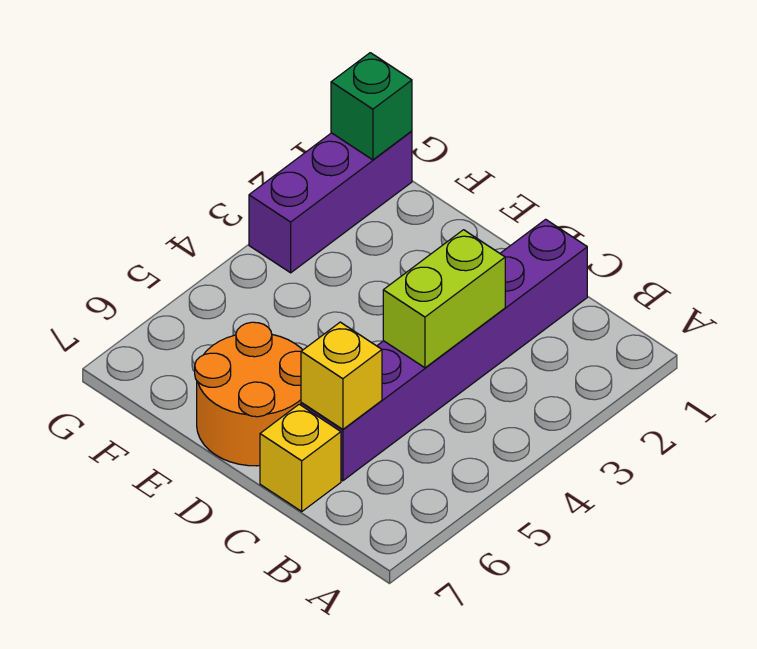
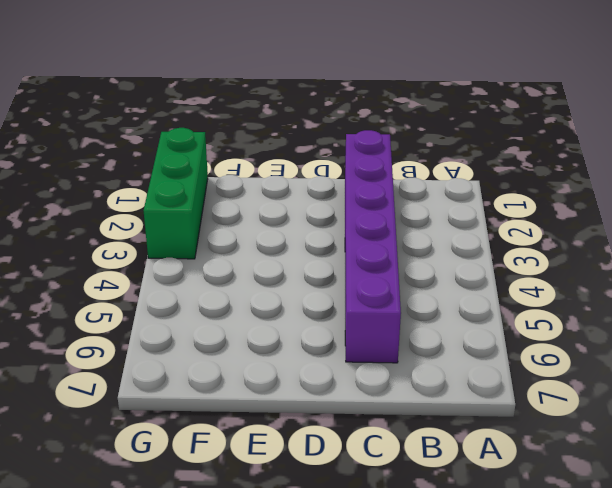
green brick G1:G3 level 1 -> purple brick G1:G3 level 1
none -> yellow brick C7 level 1
none -> orange round brick D6:E7 level 1

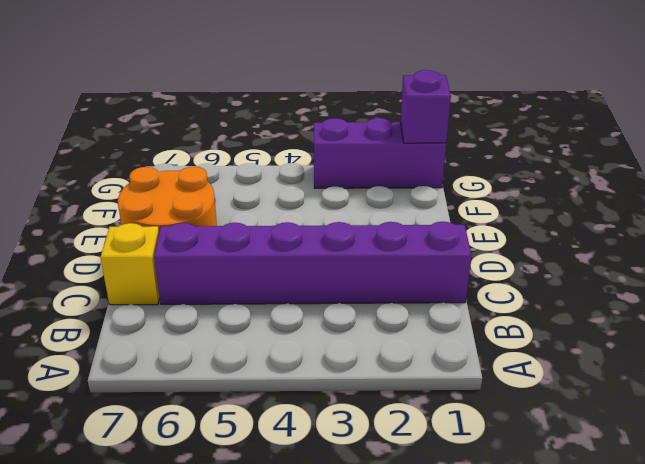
purple brick G1 level 2 -> green brick G1 level 2
none -> lime brick C3:C4 level 2
none -> yellow brick C6 level 2

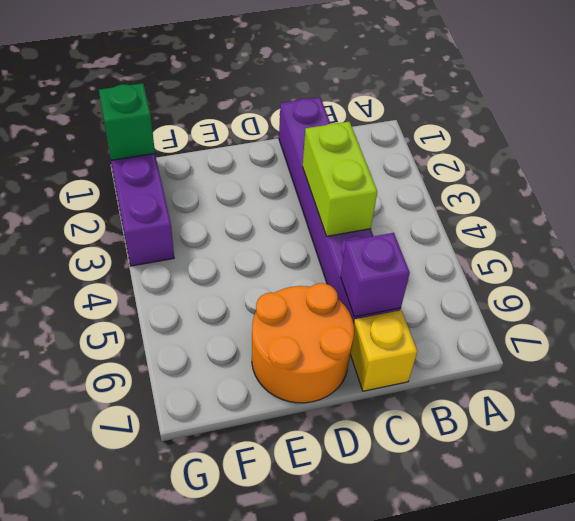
purple brick C6 level 2 -> yellow brick C6 level 2

